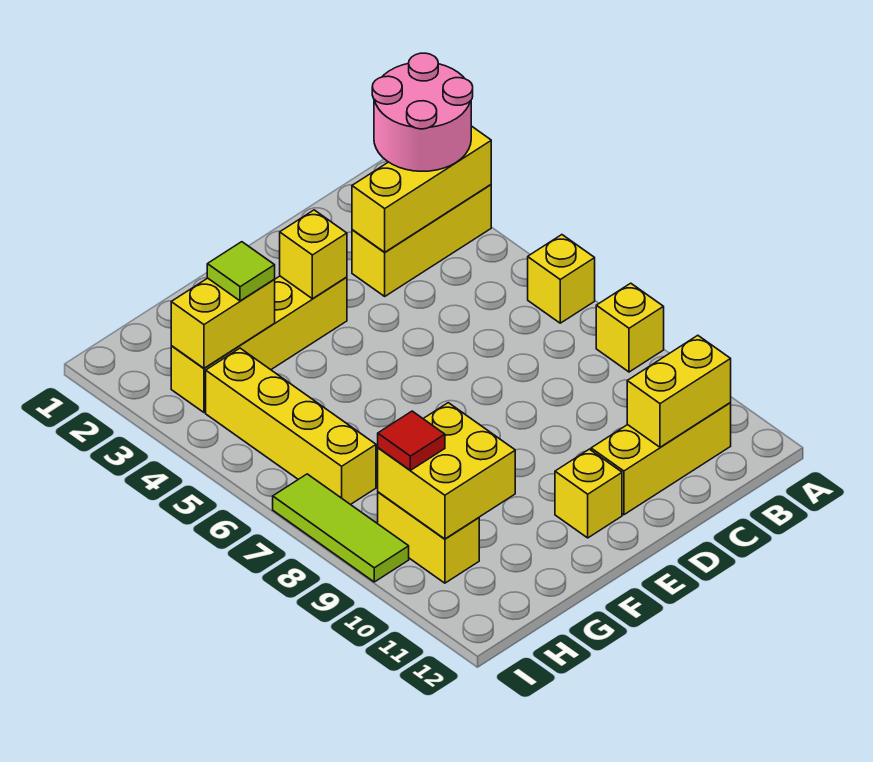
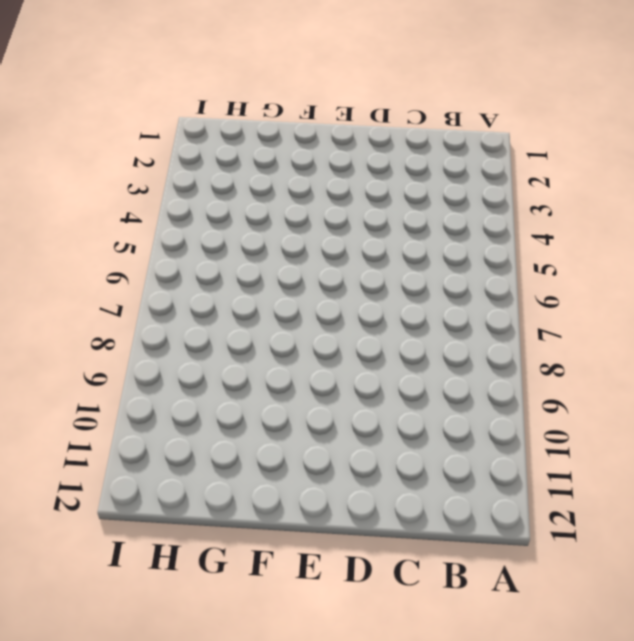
none -> yellow brick A3:C3 level 1
none -> yellow brick A6 level 1
none -> yellow brick A8 level 1

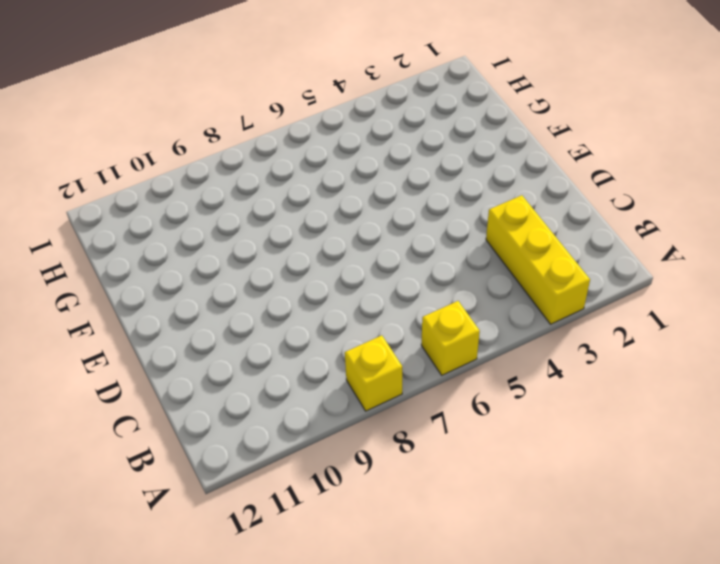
none -> yellow brick B11:D11 level 1
none -> yellow brick E3:H3 level 1
none -> yellow brick E11 level 1

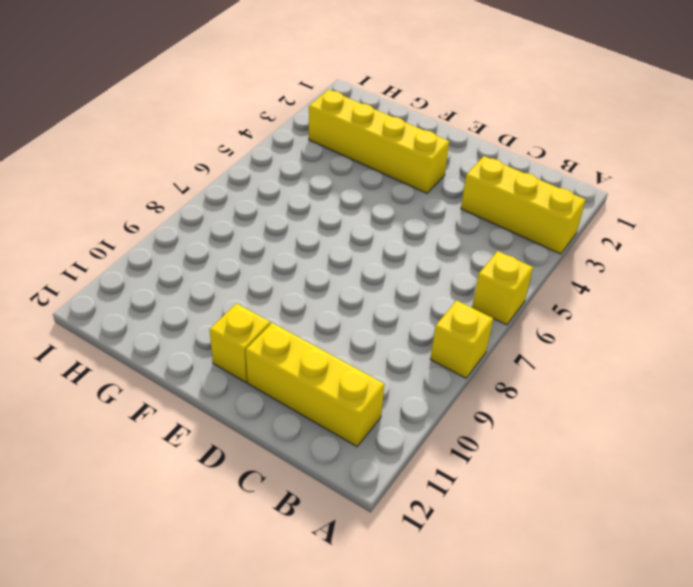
none -> yellow brick H4:H7 level 1
none -> yellow brick H9:H10 level 1
none -> lime tile I7:I9 level 1

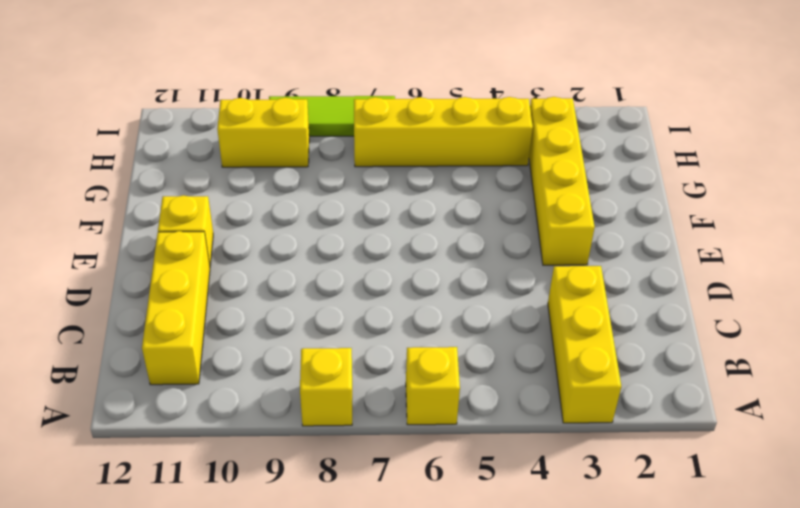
none -> yellow brick A3:C3 level 2
none -> yellow brick B11:C11 level 2
none -> yellow brick E3 level 2

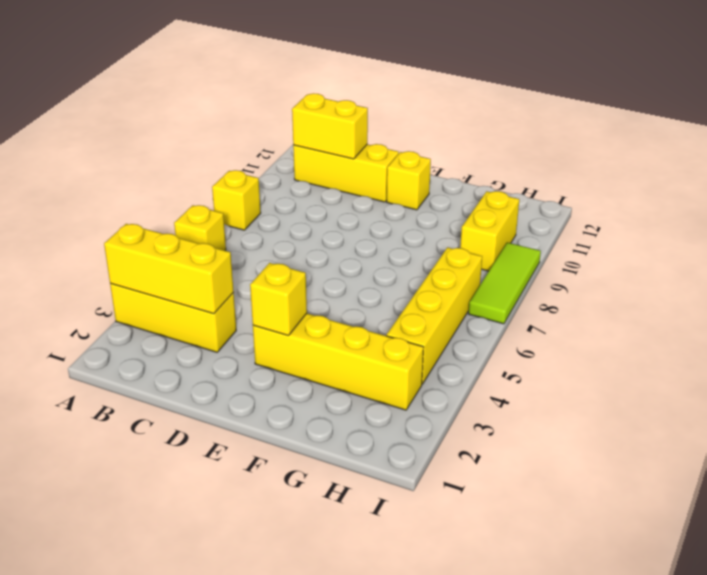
none -> yellow brick G3:H3 level 2
none -> yellow brick G9:H10 level 2
none -> pink round brick A2:B3 level 3

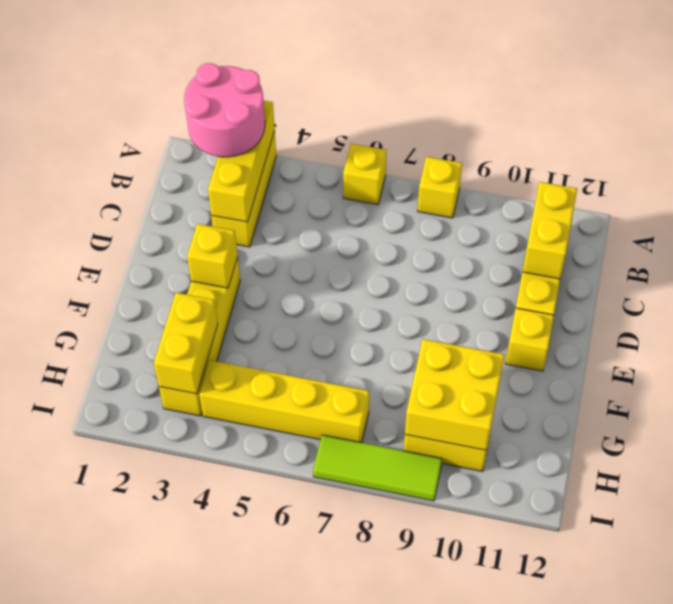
none -> lime tile G3 level 3
none -> red tile H9 level 3

